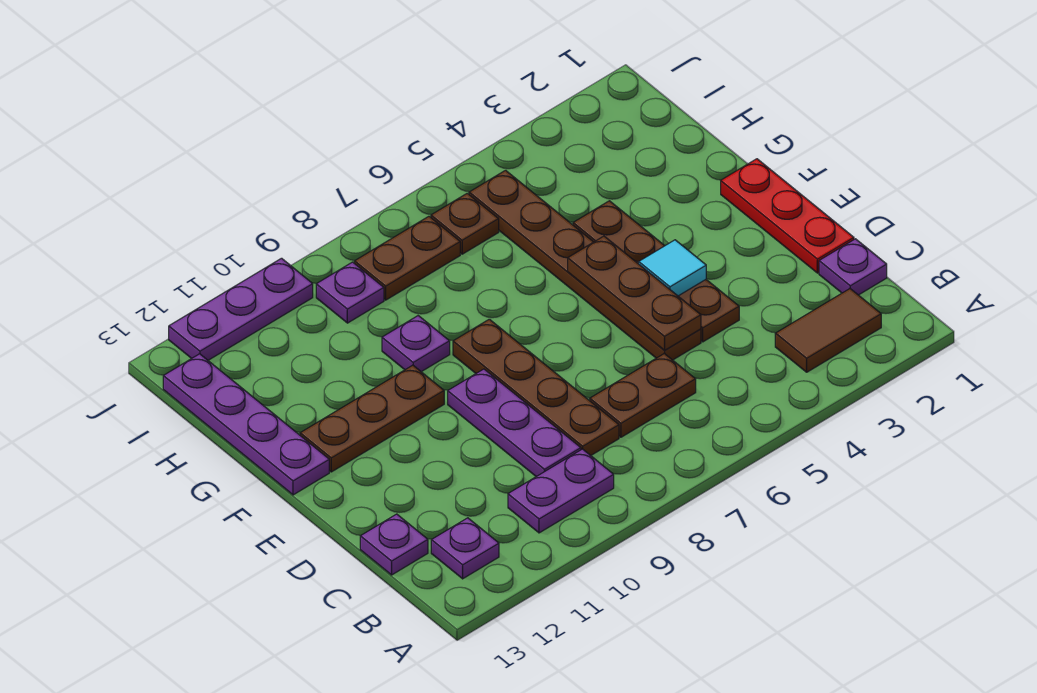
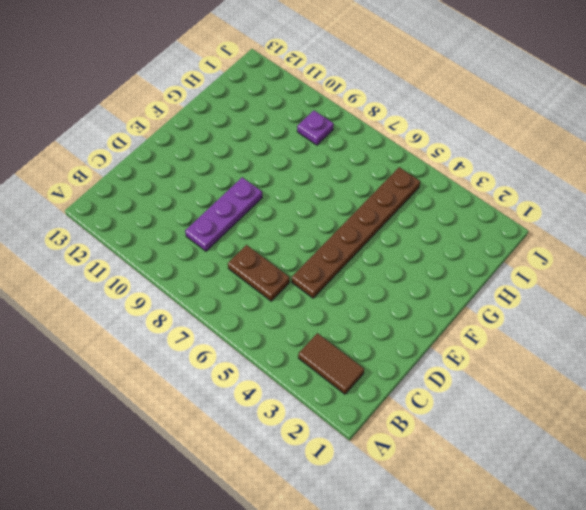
none -> purple plate B9:B10 level 1
none -> purple plate B12 level 1
none -> purple plate C1 level 1

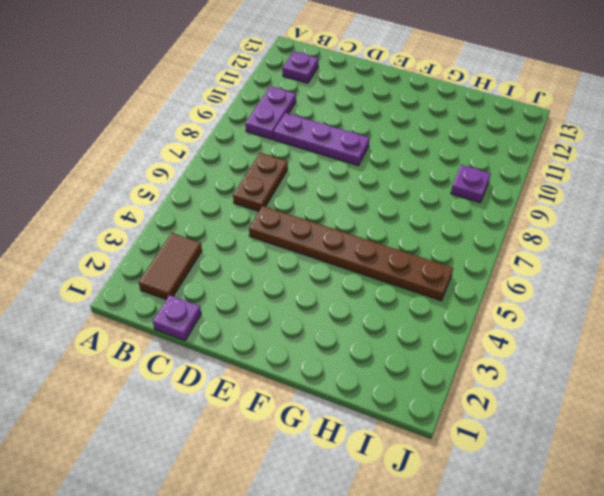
none -> brown plate C8:F8 level 1
none -> purple plate C13 level 1
none -> red plate D1:F1 level 1

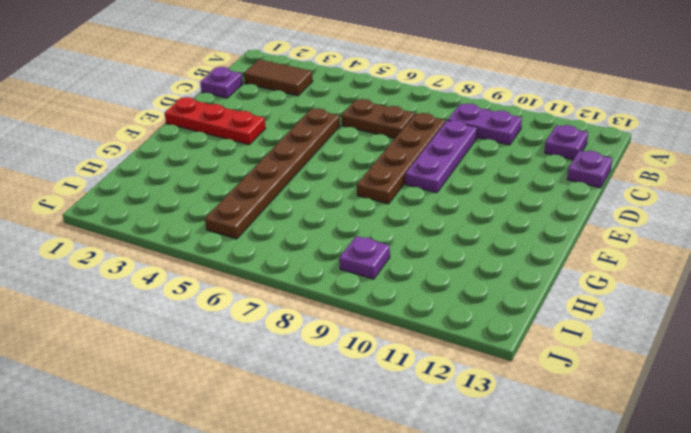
red plate E1:E3 level 1 -> red plate D1:F1 level 1
none -> brown plate D4:G4 level 1
none -> brown plate F10:F12 level 1
none -> purple plate F13:I13 level 1

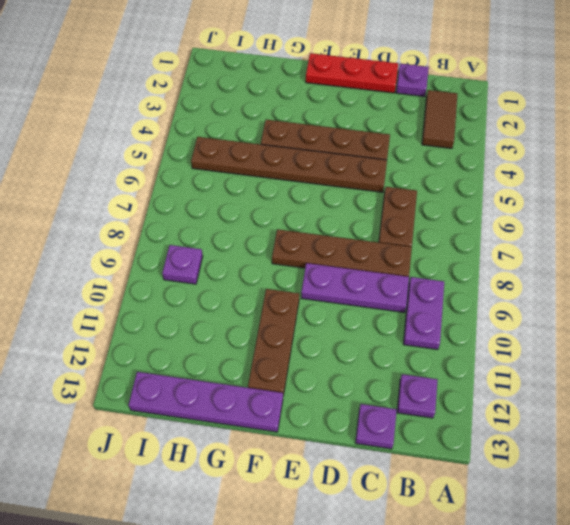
none -> purple plate G9 level 1
none -> brown plate I6 level 1
none -> brown plate I7:I8 level 1

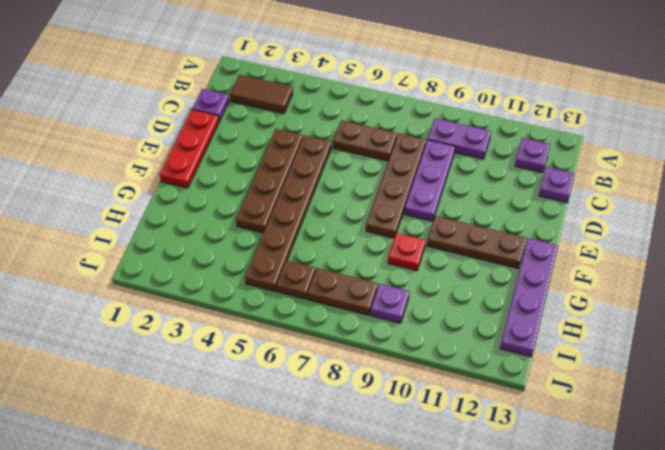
red plate G9 level 1 -> purple plate G9 level 1
none -> purple plate J10:J12 level 1
none -> brown plate D5:F5 level 2
none -> cyan tile E4 level 2

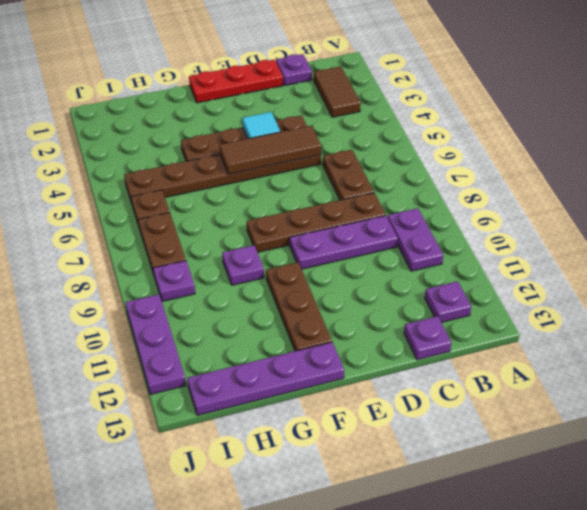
brown tile D5:F5 level 2 -> brown plate D5:F5 level 2

